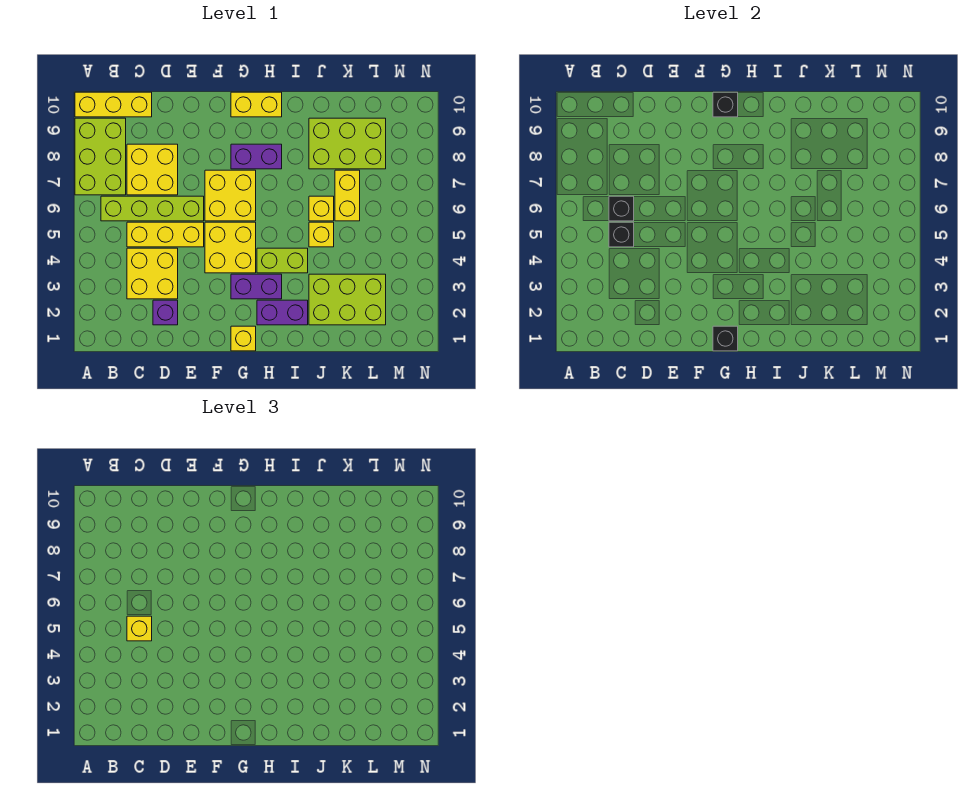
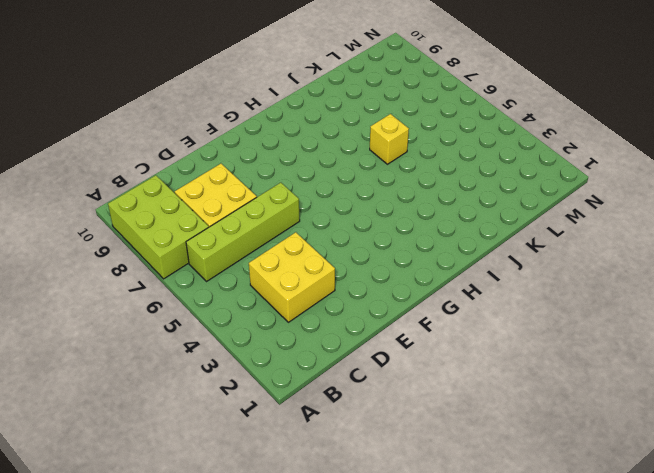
none -> yellow brick A10:C10 level 1
none -> yellow brick C5:E5 level 1
none -> purple brick D2 level 1

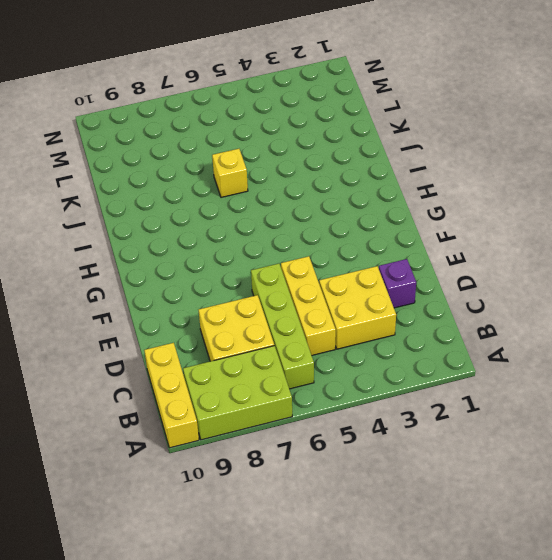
none -> yellow brick F4:G5 level 1
none -> yellow brick F6:G7 level 1
none -> yellow brick G1 level 1

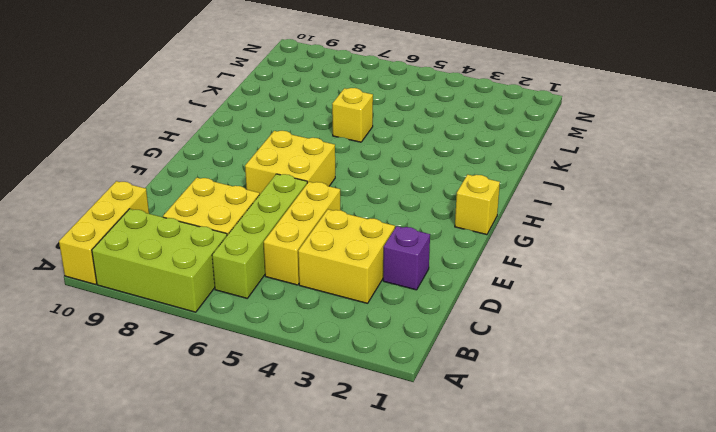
none -> yellow brick F4:G5 level 1
none -> purple brick G3:H3 level 1
none -> purple brick G8:H8 level 1

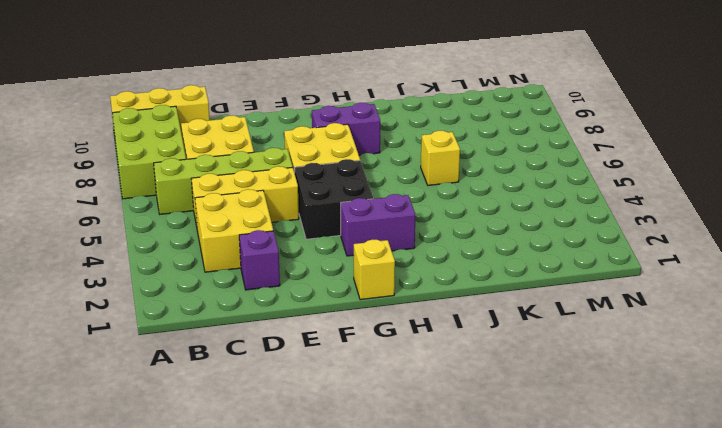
black brick F4:G5 level 1 -> yellow brick F4:G5 level 1
none -> yellow brick G10:H10 level 1
none -> purple brick H2:I2 level 1
none -> lime brick H4:I4 level 1

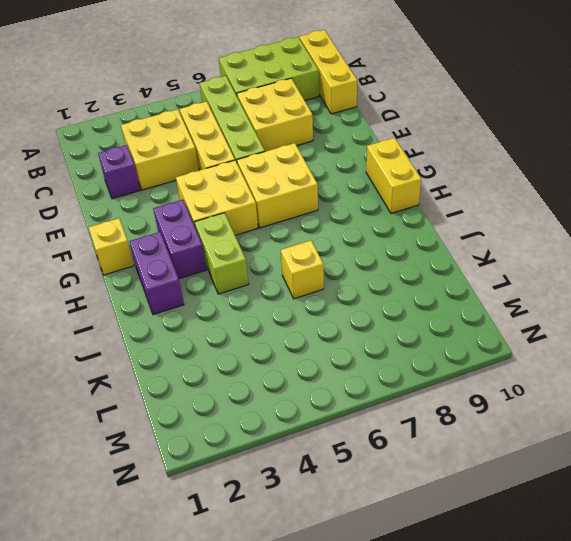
none -> purple brick G8:H8 level 1
none -> lime brick J2:L3 level 1
none -> yellow brick J5 level 1

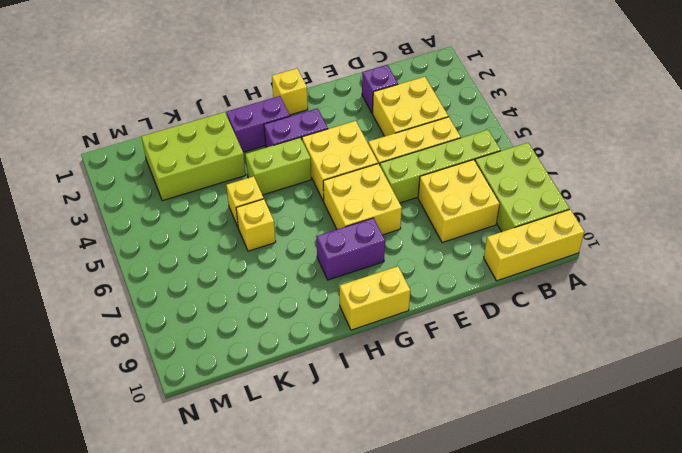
none -> lime brick J8:L9 level 1
none -> yellow brick K6:K7 level 1
none -> black brick C5 level 2

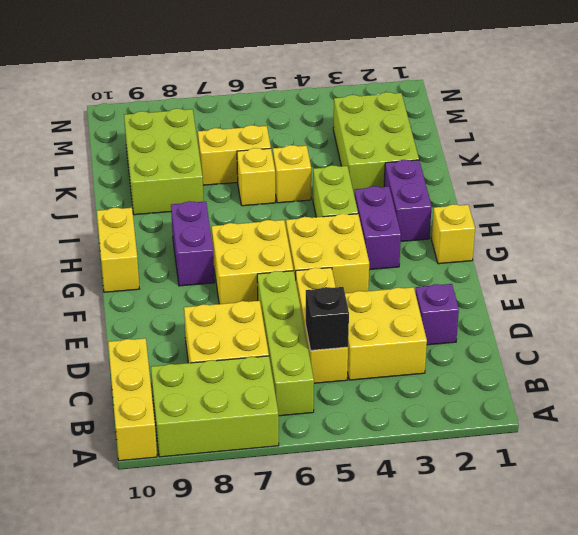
none -> black brick C6 level 2
none -> black brick G1 level 2
none -> black brick G10 level 2

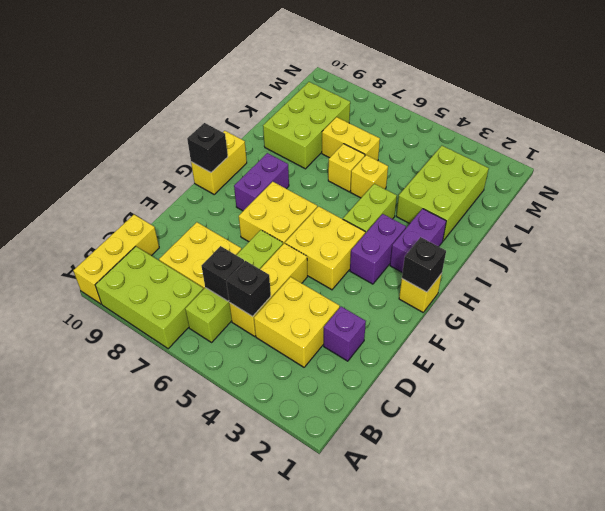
none -> yellow brick C5 level 3

